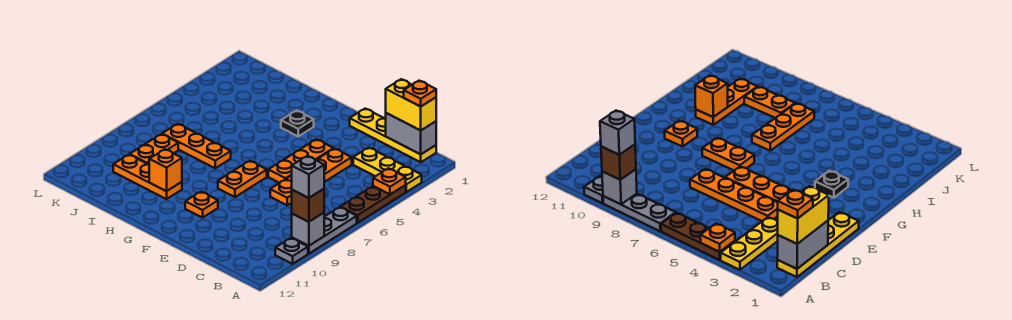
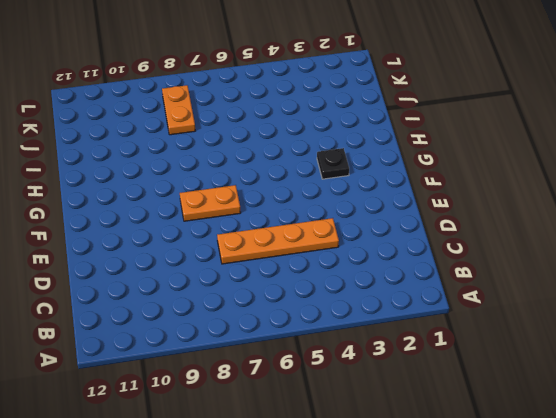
orange plate J8:K8 level 1 -> orange plate J8:J9 level 1
none -> yellow plate A3:C3 level 1
none -> brown plate A4:A6 level 1
none -> grey plate A7:A9 level 1

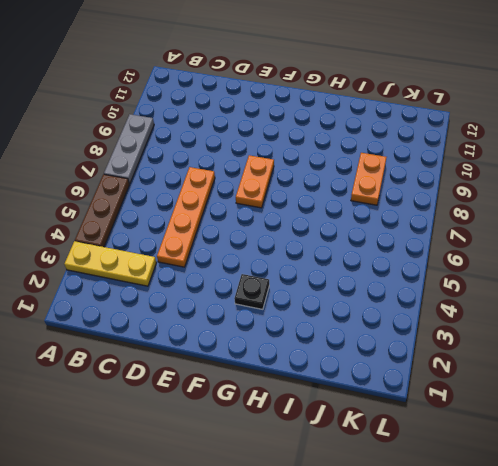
none -> grey plate A10 level 1
none -> yellow plate B1:E1 level 1
none -> orange plate E4:E6 level 1

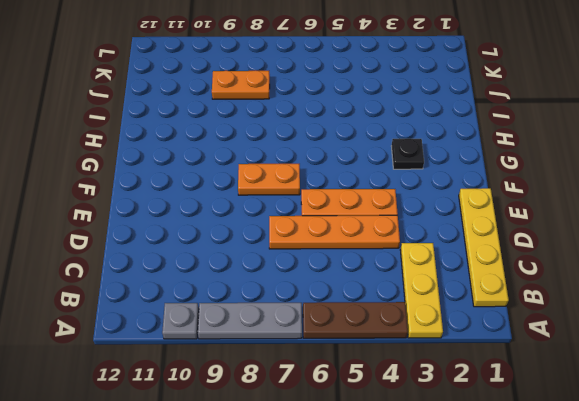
none -> orange plate F10 level 1
none -> orange plate H7:J7 level 1
none -> orange plate H10:J10 level 1

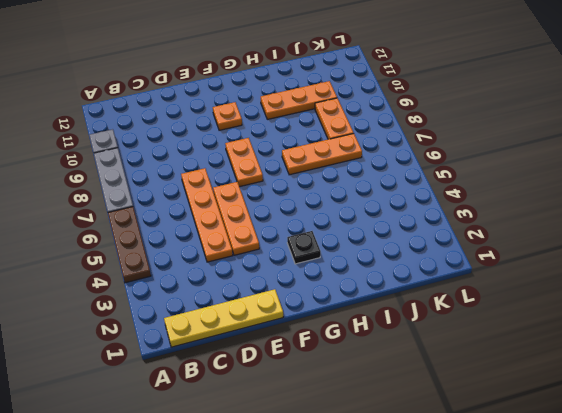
none -> yellow plate A3:C3 level 1
none -> orange plate A4 level 2
none -> grey brick A9 level 2

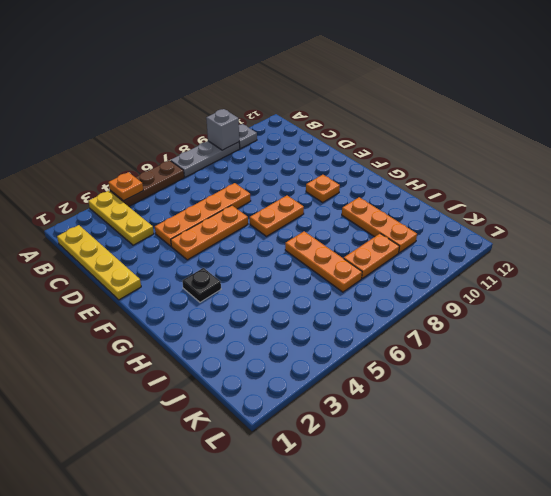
none -> grey brick B1:C1 level 2
none -> orange brick H10 level 2
none -> brown brick A9 level 3

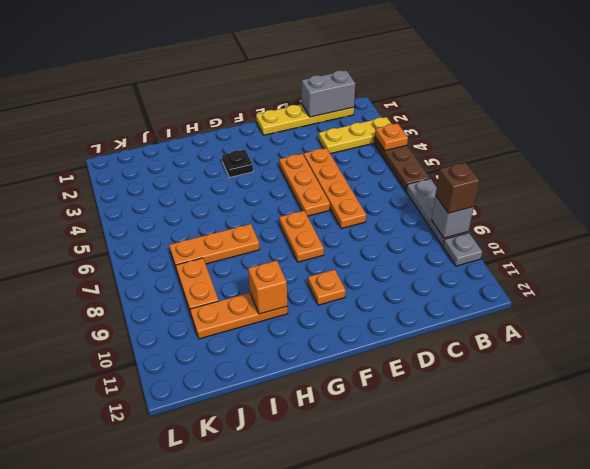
none -> yellow brick B1:C1 level 3
none -> grey brick A9 level 4
none -> orange plate B1 level 4

